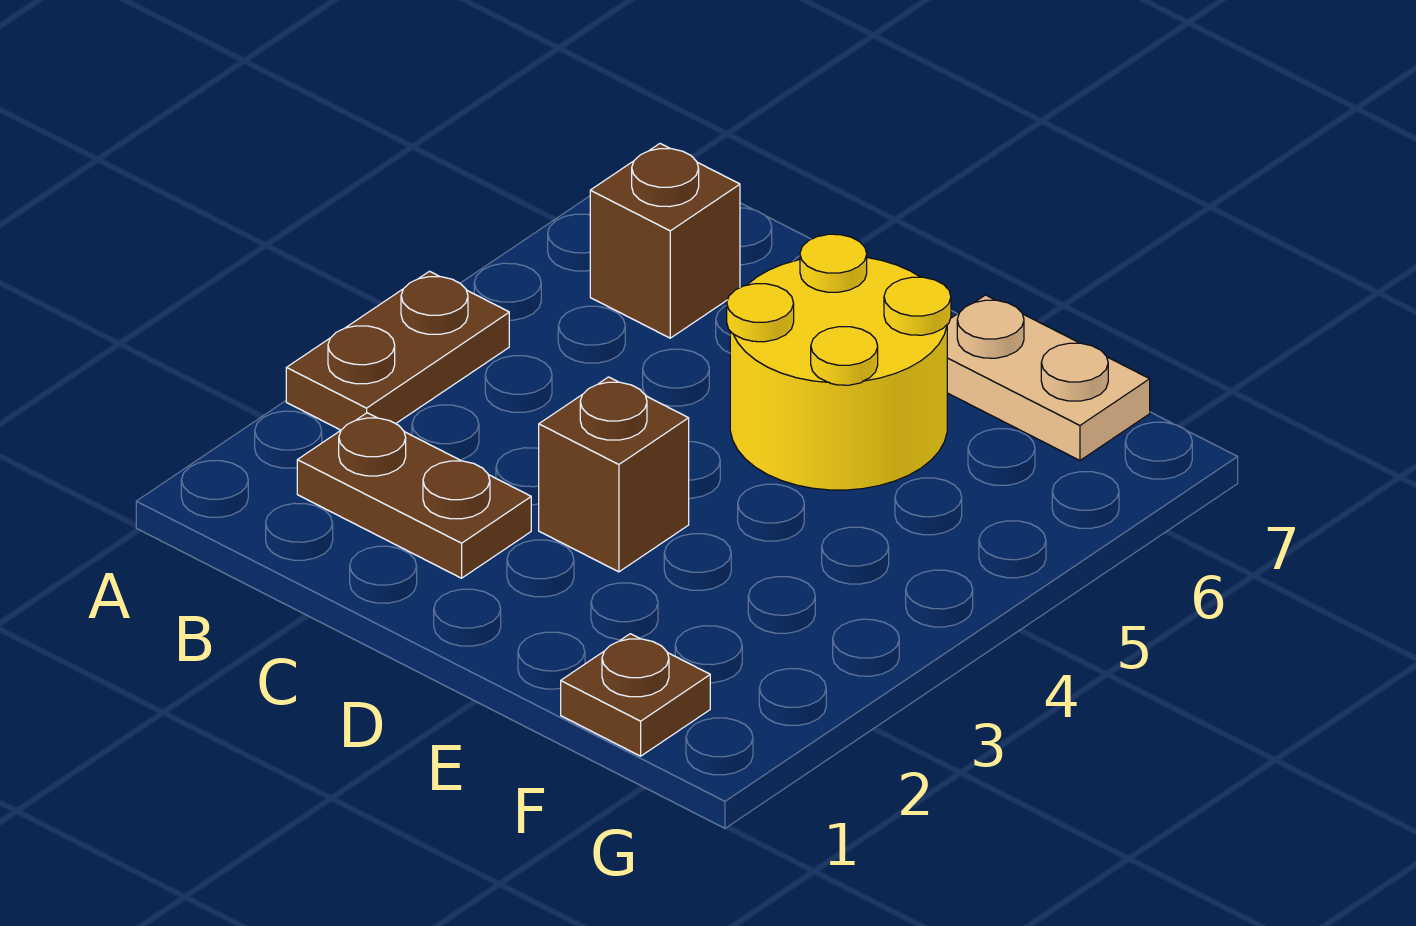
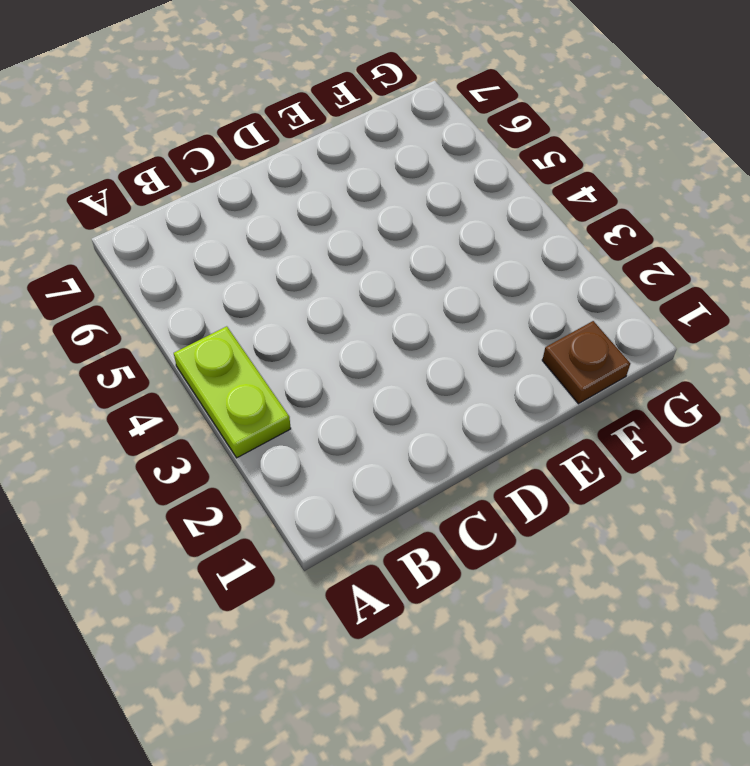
lime plate A3:A4 level 1 -> brown plate A3:A4 level 1
none -> brown plate B2:C2 level 1
none -> brown brick B6 level 1

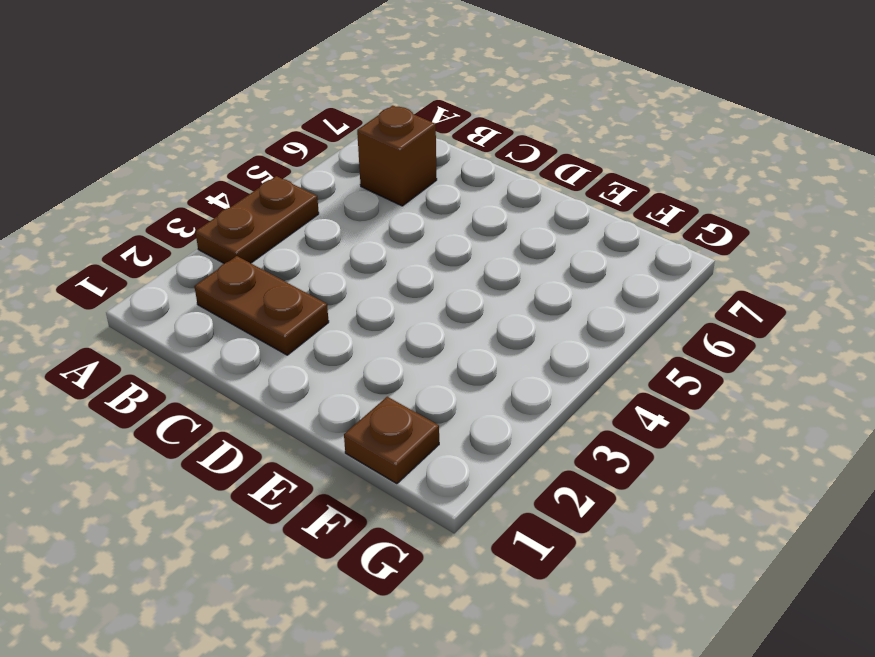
none -> brown brick D3 level 1
none -> yellow round brick D5:E6 level 1

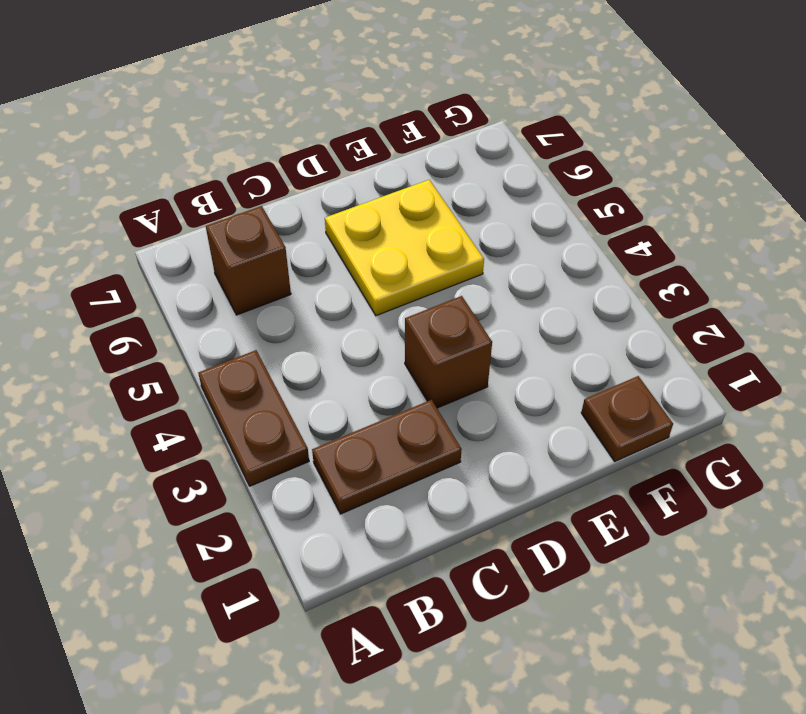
yellow plate D5:E6 level 1 -> yellow round brick D5:E6 level 1
none -> tan plate E7:F7 level 1

